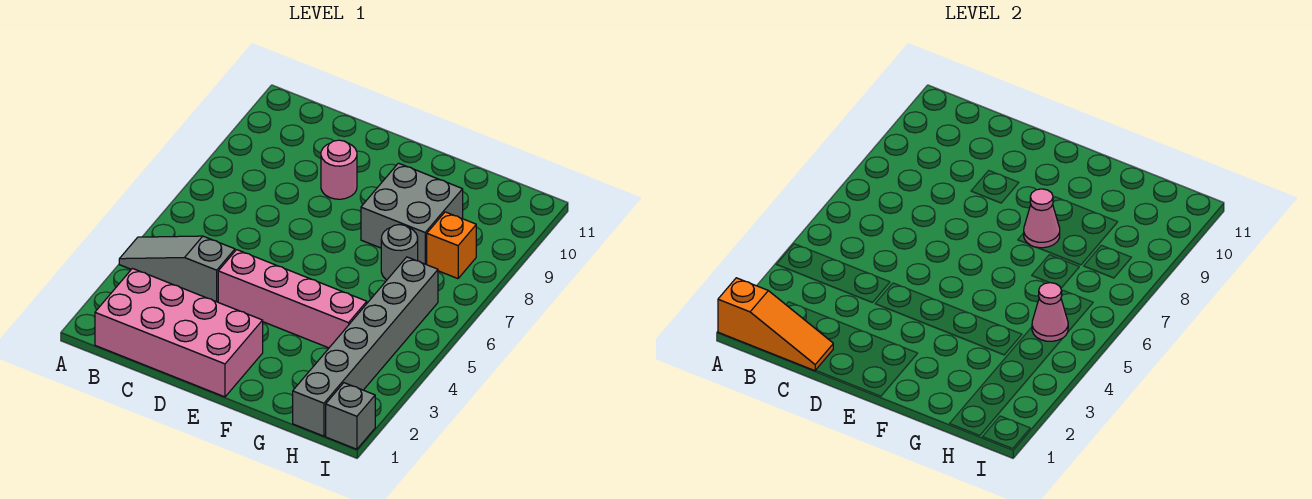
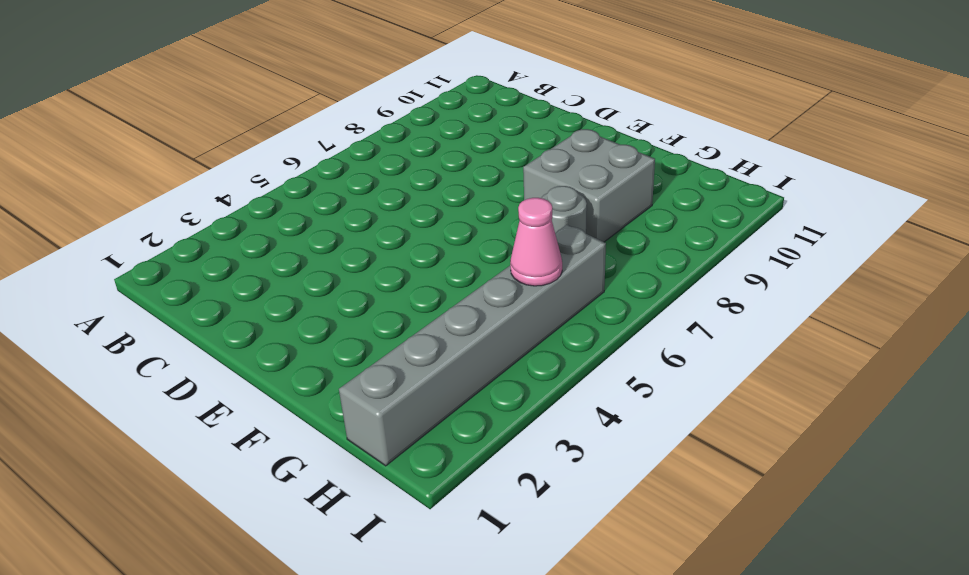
none -> grey slope A4:C4 level 1 top C
none -> pink brick B1:E2 level 1
none -> pink brick D4:G4 level 1

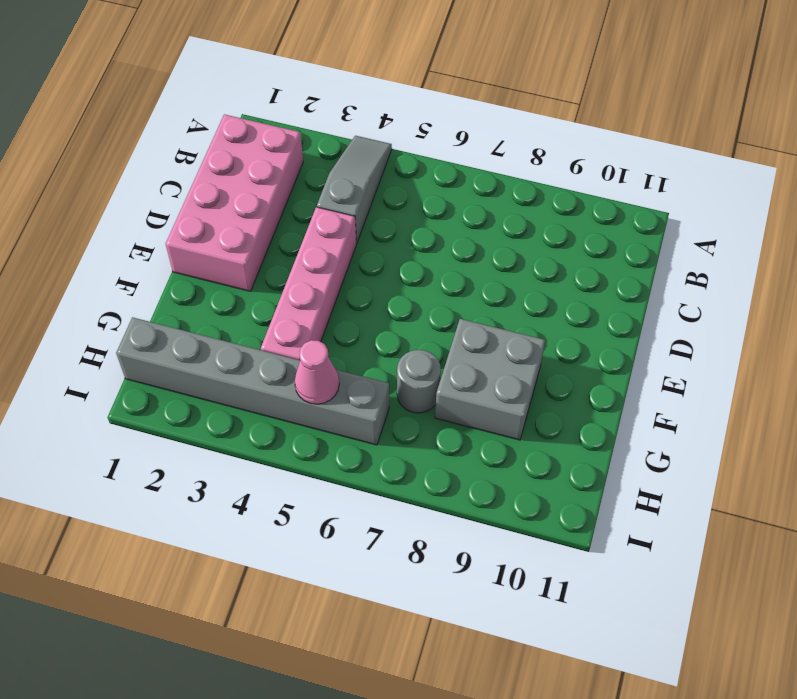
none -> pink round brick D9 level 1
none -> orange brick H8 level 1
none -> grey brick I1 level 1

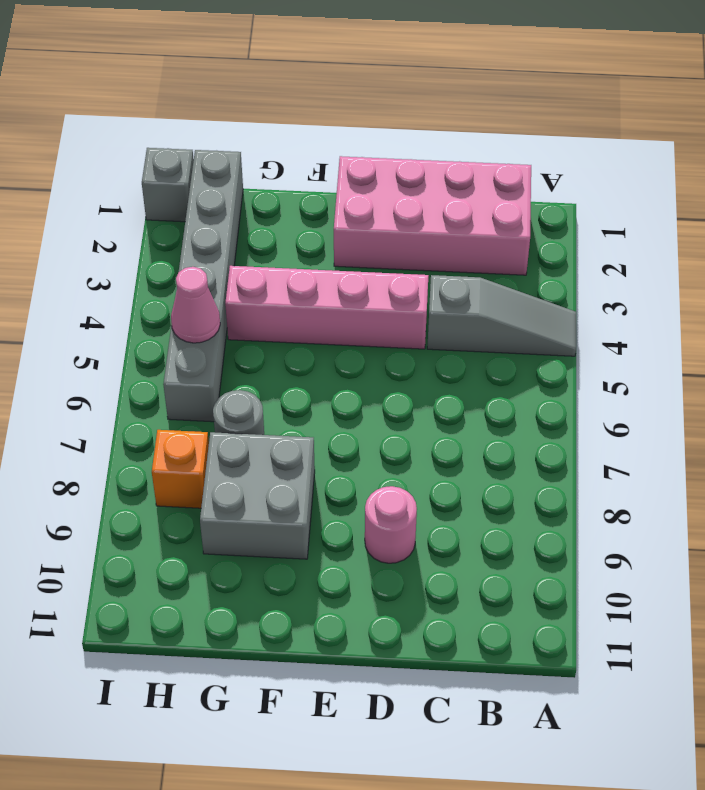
none -> orange slope A1:C1 level 2 top A
none -> pink cone F8 level 2

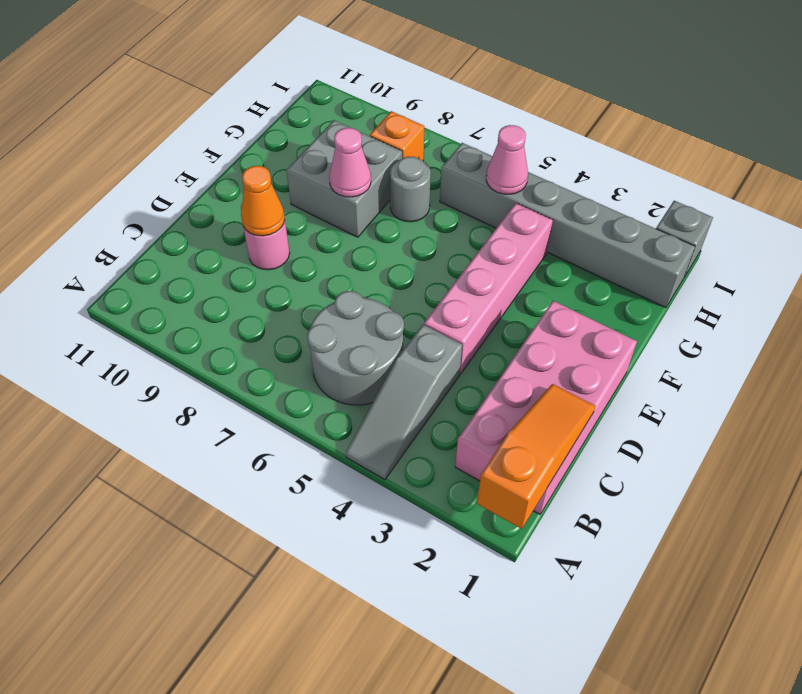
grey round brick B5:C6 level 1 -> none
orange cone D9 level 2 -> none

